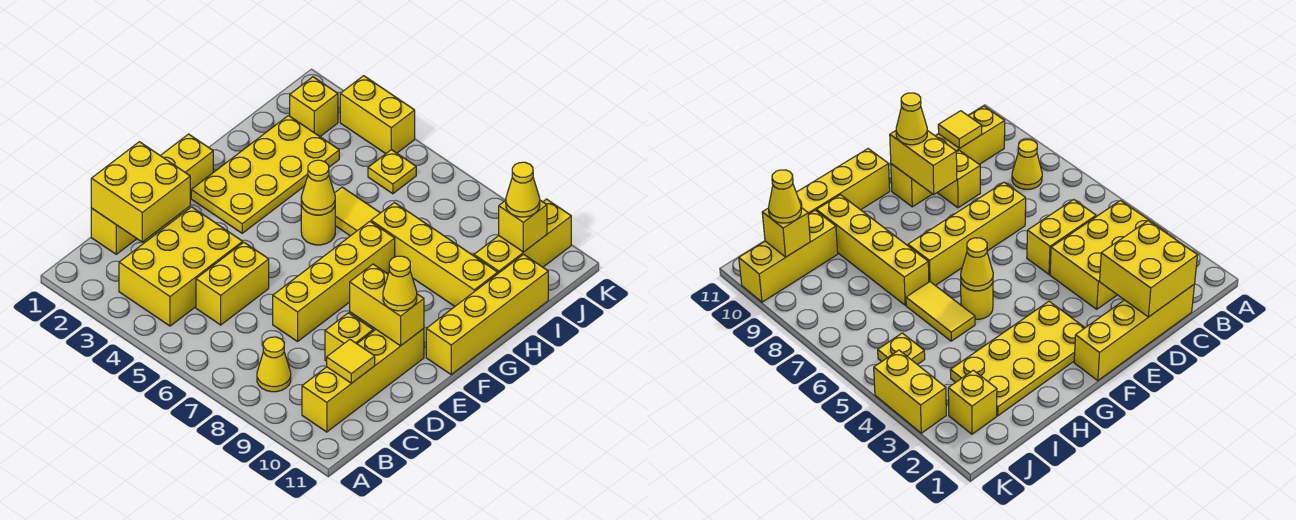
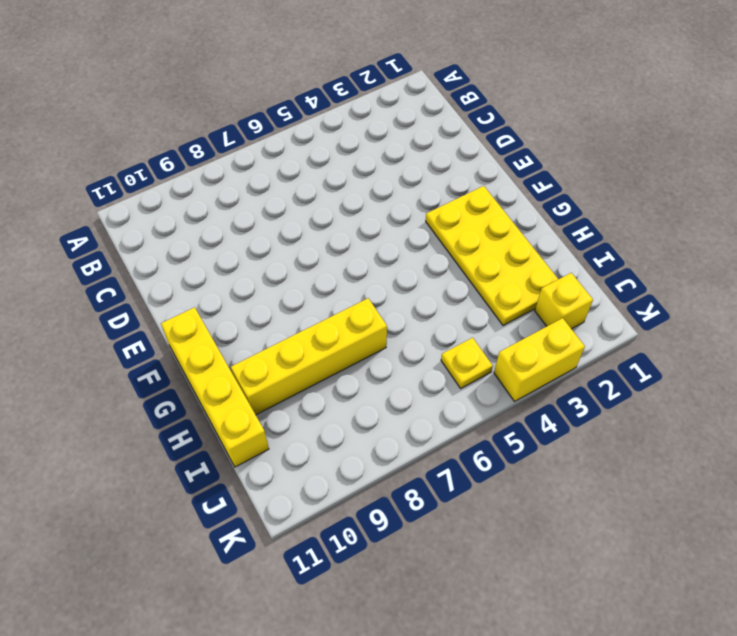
none -> yellow brick B3:D4 level 1
none -> yellow cone B8 level 1
none -> yellow brick B10:E10 level 1

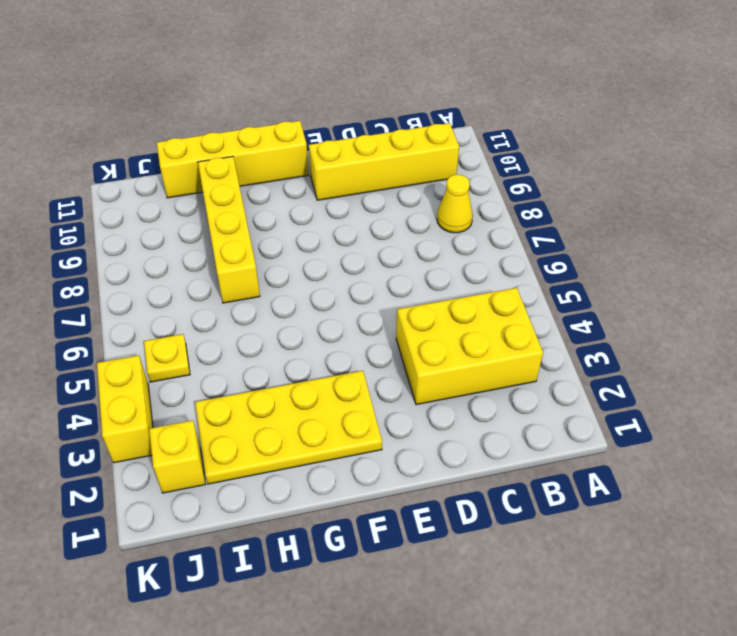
none -> yellow brick C1:F1 level 1
none -> yellow brick C5:D5 level 1
none -> yellow brick D7:G7 level 1

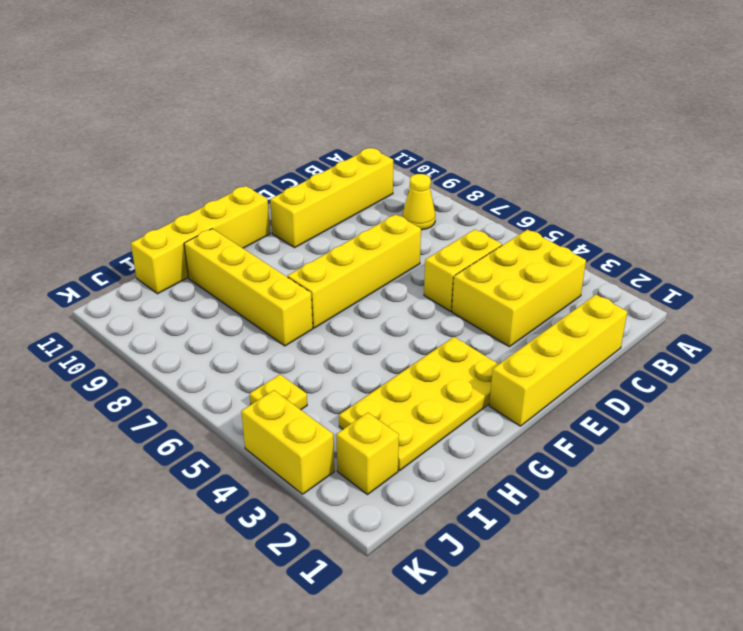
none -> yellow brick D9 level 1
none -> yellow round brick G5 level 1
none -> yellow tile H5:H6 level 1

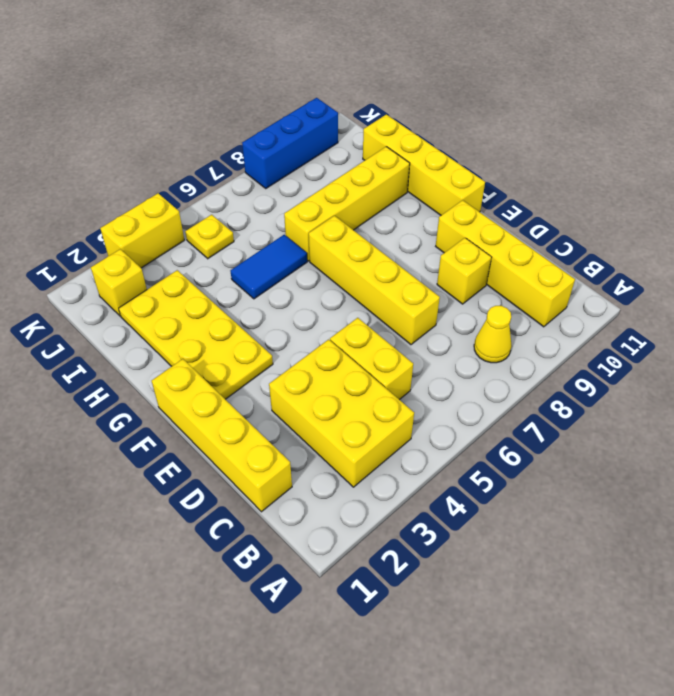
blue tile H5:H6 level 1 -> yellow tile H5:H6 level 1
blue brick K8:K10 level 1 -> yellow brick I10:K10 level 1
none -> yellow round brick G5 level 1
none -> yellow brick C1:D2 level 2
none -> yellow tile C10 level 2

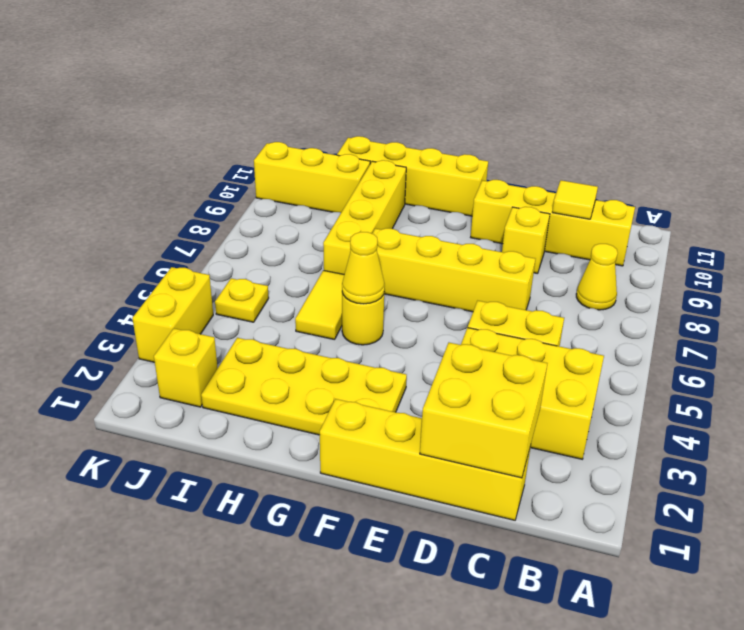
none -> yellow brick E9:E10 level 2
none -> yellow brick J10 level 2
none -> yellow cone E10 level 3

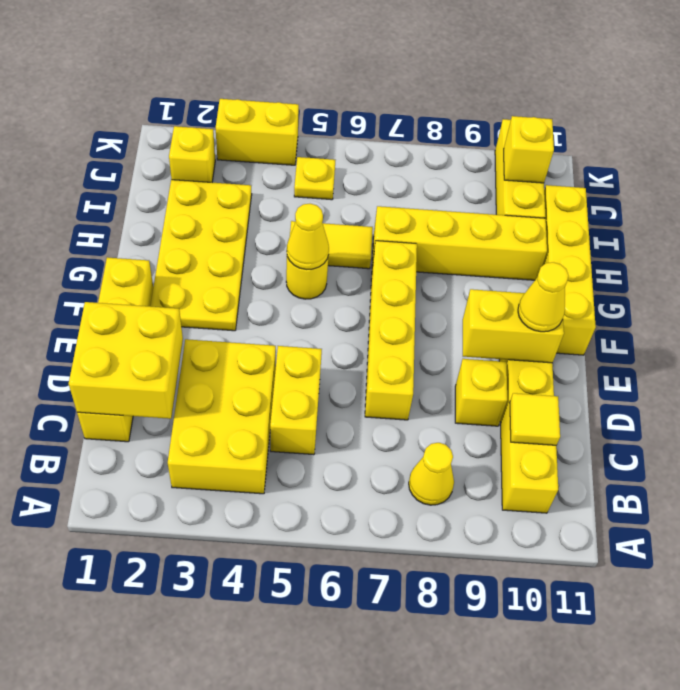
none -> yellow cone J10 level 3

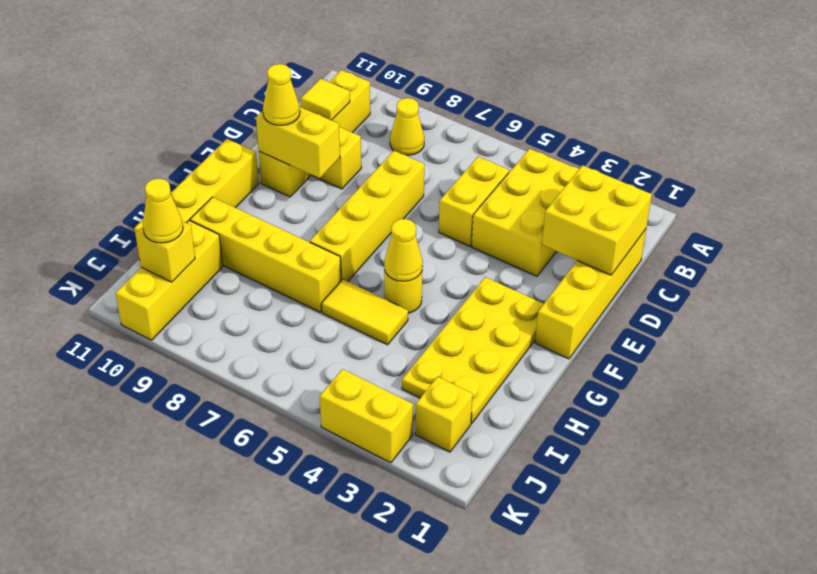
none -> yellow plate J5 level 1

